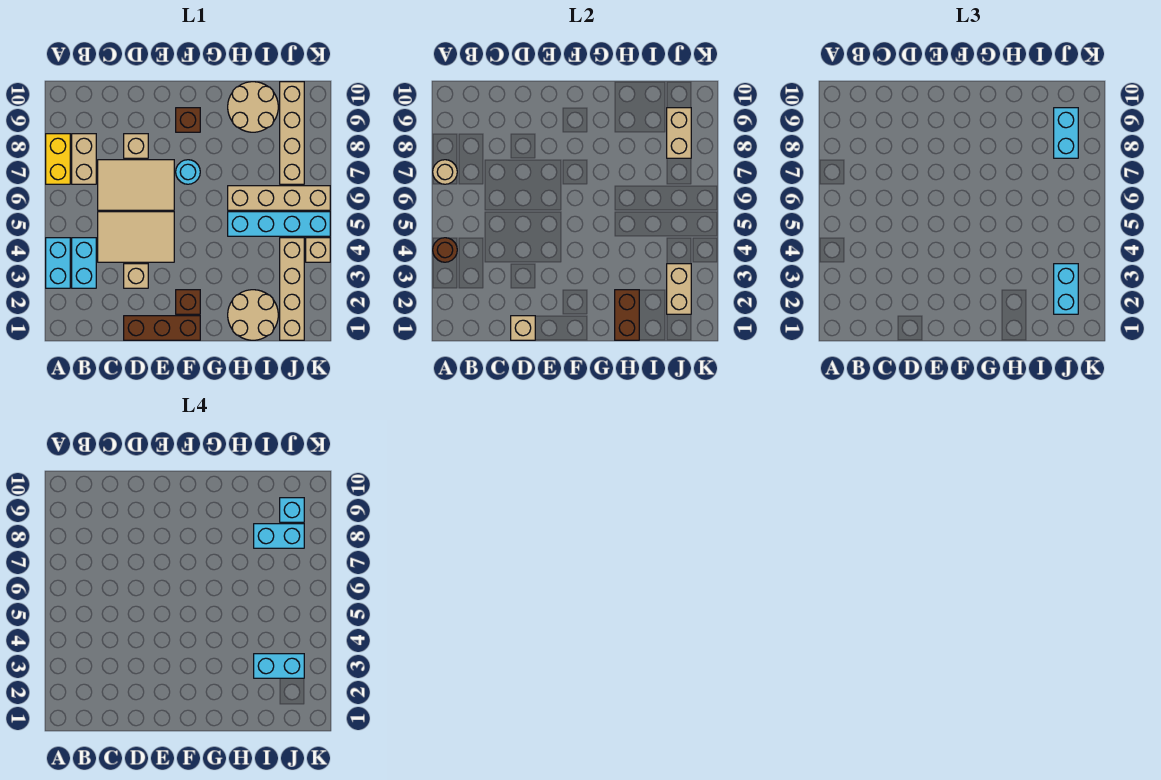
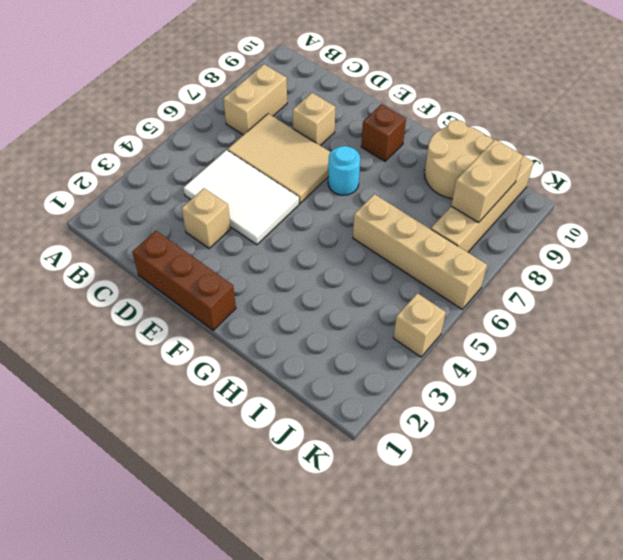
white tile C4:E5 level 1 -> tan tile C4:E5 level 1
none -> cyan brick A3:A4 level 1
none -> yellow brick A7:A8 level 1
none -> cyan brick B3:B4 level 1
none -> brown brick F2 level 1

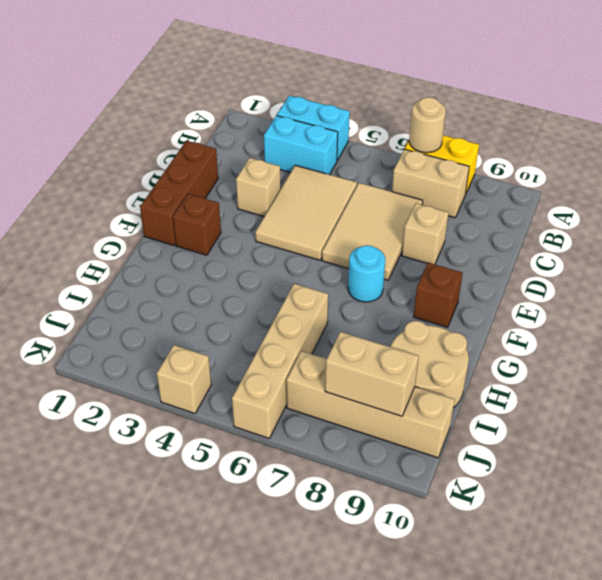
none -> tan round brick H1:I2 level 1
none -> cyan brick H5:K5 level 1
none -> tan brick J1:J4 level 1
none -> brown round brick A4 level 2

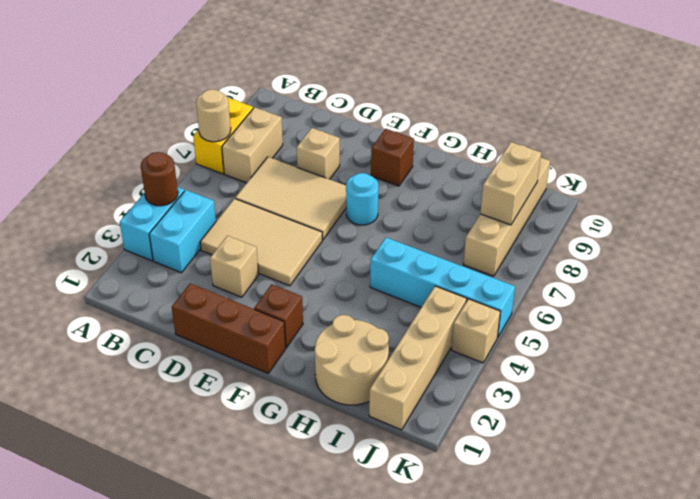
none -> tan brick H6:K6 level 1
none -> tan round brick H9:I10 level 1
none -> tan brick D1 level 2
none -> brown brick H1:H2 level 2

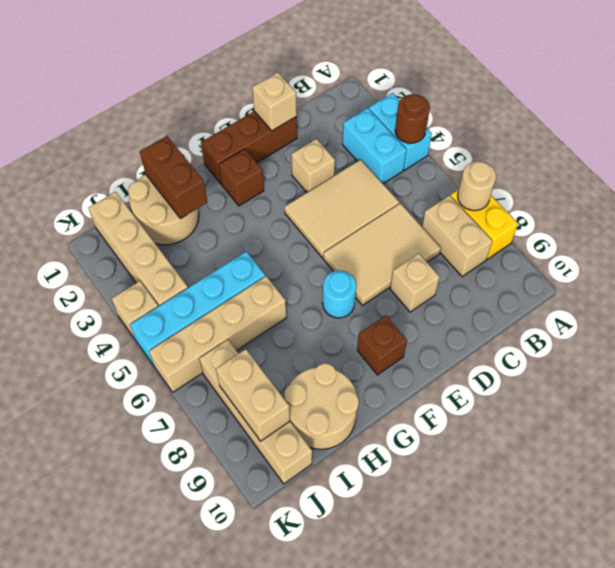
none -> tan brick J2:J3 level 2
none -> cyan brick J2:J3 level 3
none -> cyan brick J8:J9 level 3
none -> cyan brick I3:J3 level 4

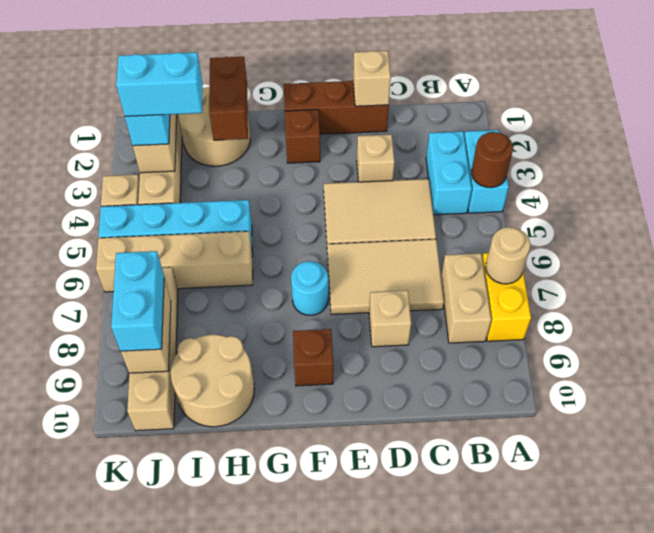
none -> cyan brick I8:J8 level 4
none -> cyan brick J9 level 4

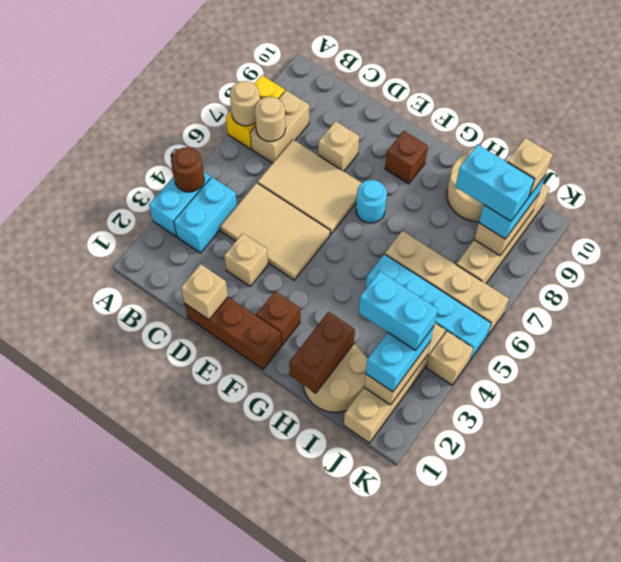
tan round brick B7 level 2 -> none
tan brick J9 level 4 -> cyan brick J9 level 4

